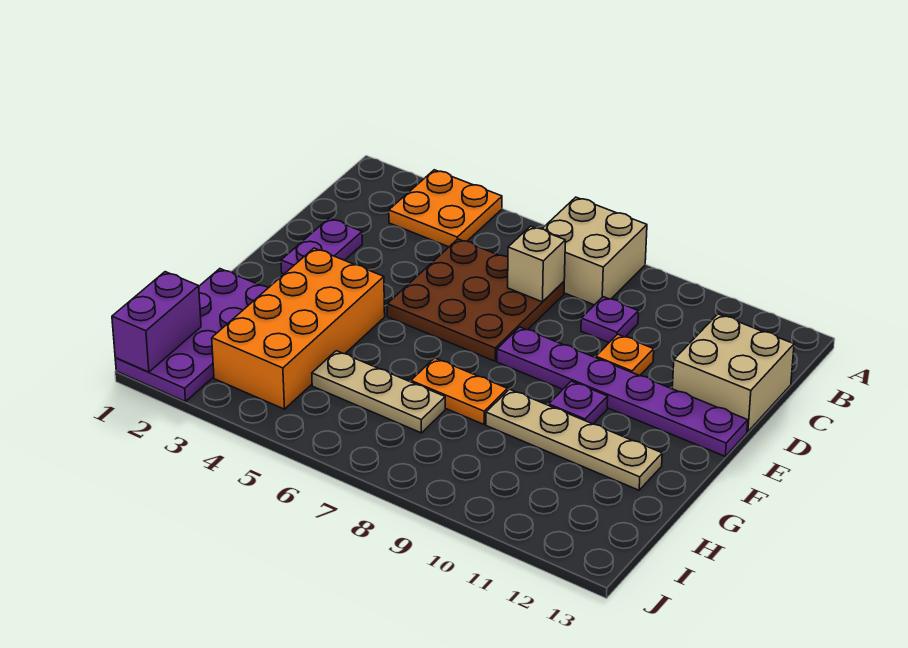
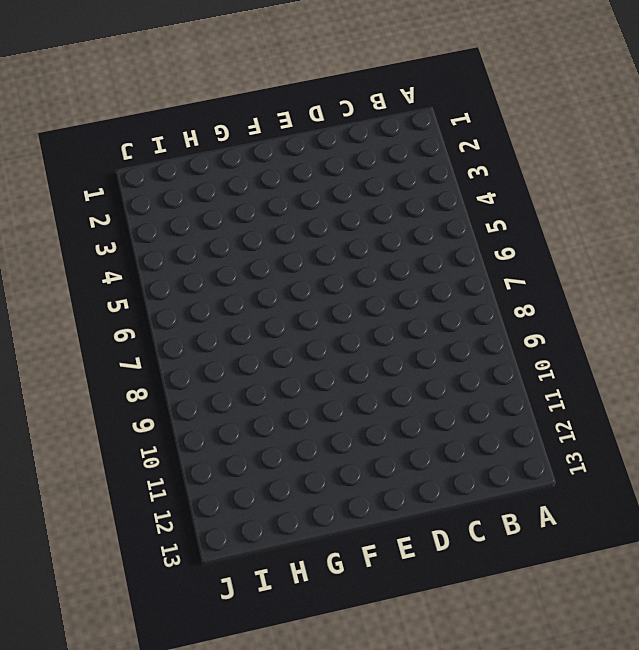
none -> orange plate A3:B4 level 1
none -> tan brick A7:B8 level 1
none -> brown plate C5:E7 level 1

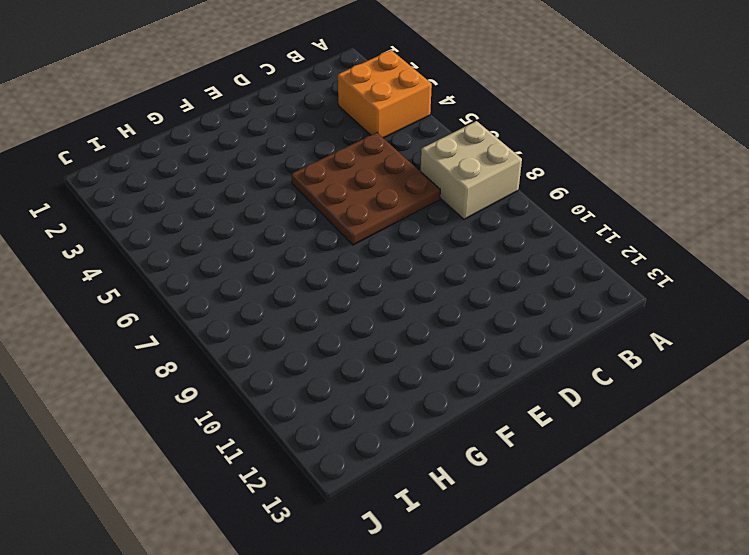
orange brick A3:B4 level 1 -> orange plate A3:B4 level 1
none -> purple plate C9 level 1
none -> tan brick C12:D13 level 1
none -> purple plate D2:E2 level 1

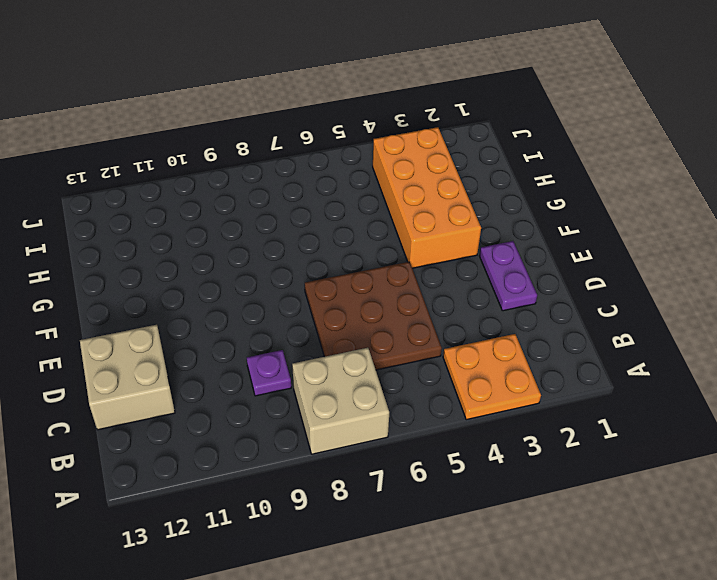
none -> orange plate D10 level 1
none -> purple plate E8:E13 level 1
none -> purple plate F10 level 1

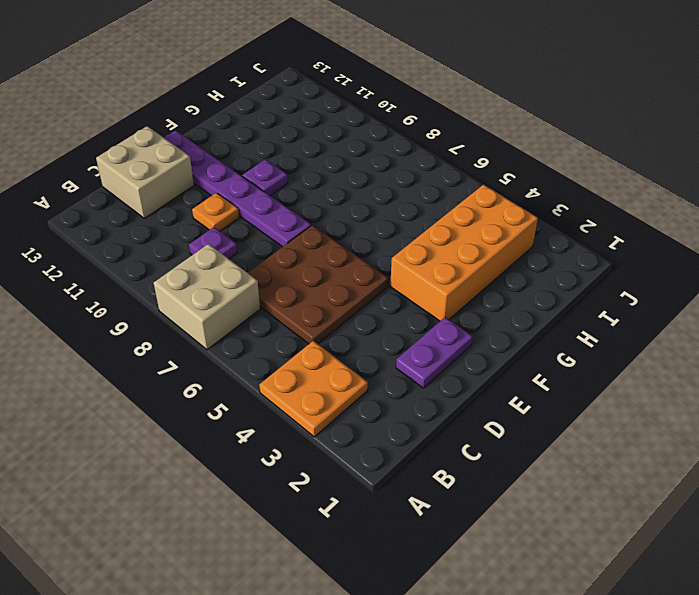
none -> purple plate G1:J2 level 1
none -> orange plate G7:G8 level 1
none -> tan plate G9:G12 level 1

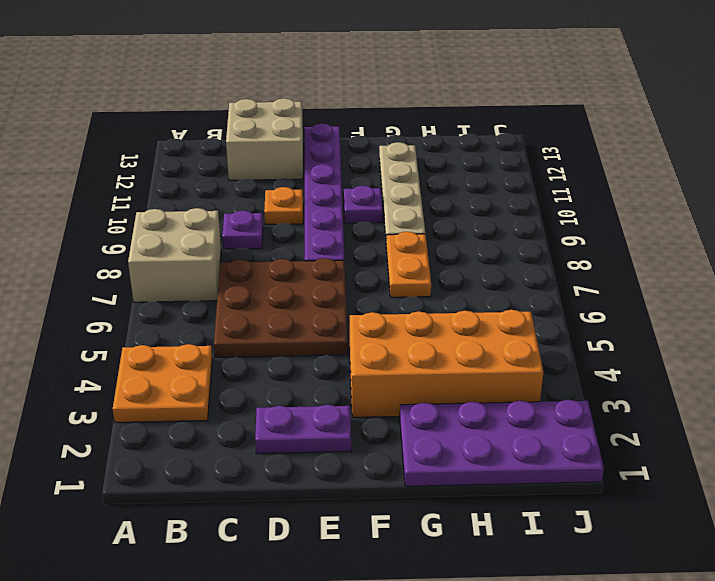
none -> tan plate H5:H7 level 1
none -> tan brick C7 level 2
none -> purple brick I1:J1 level 2

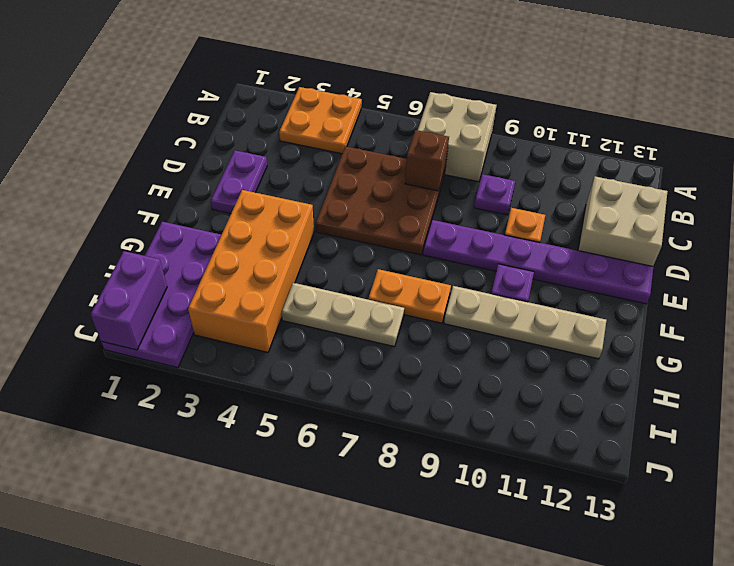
brown brick C7 level 2 -> tan brick C7 level 2

